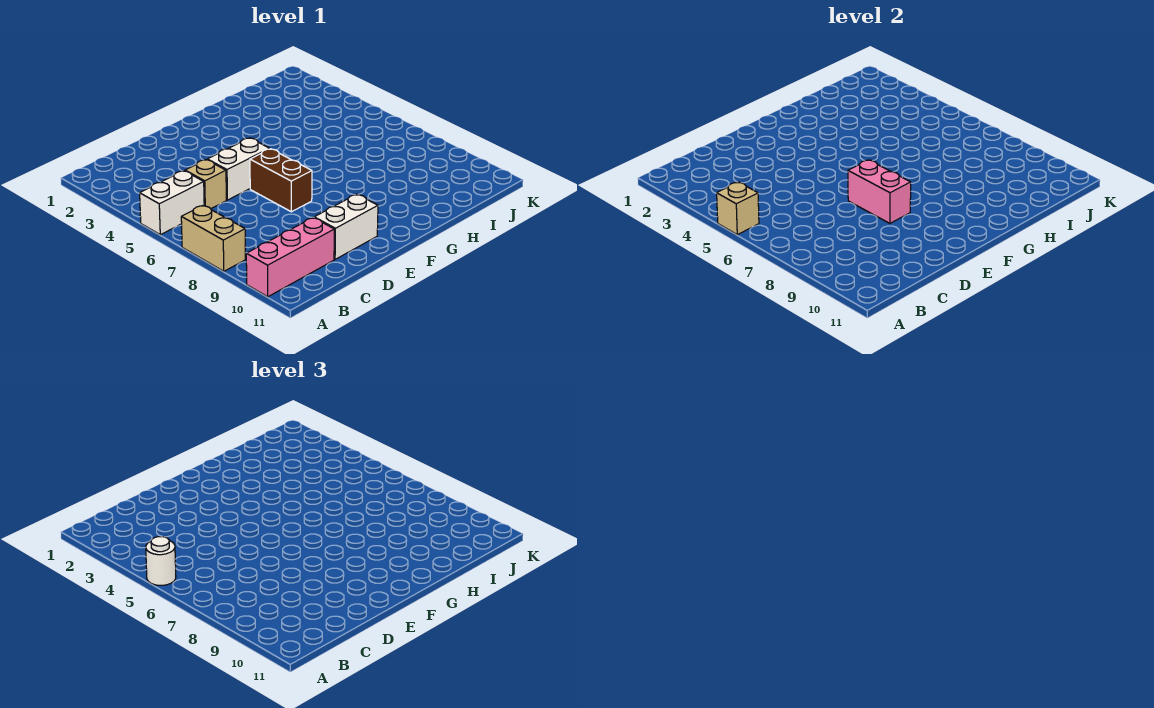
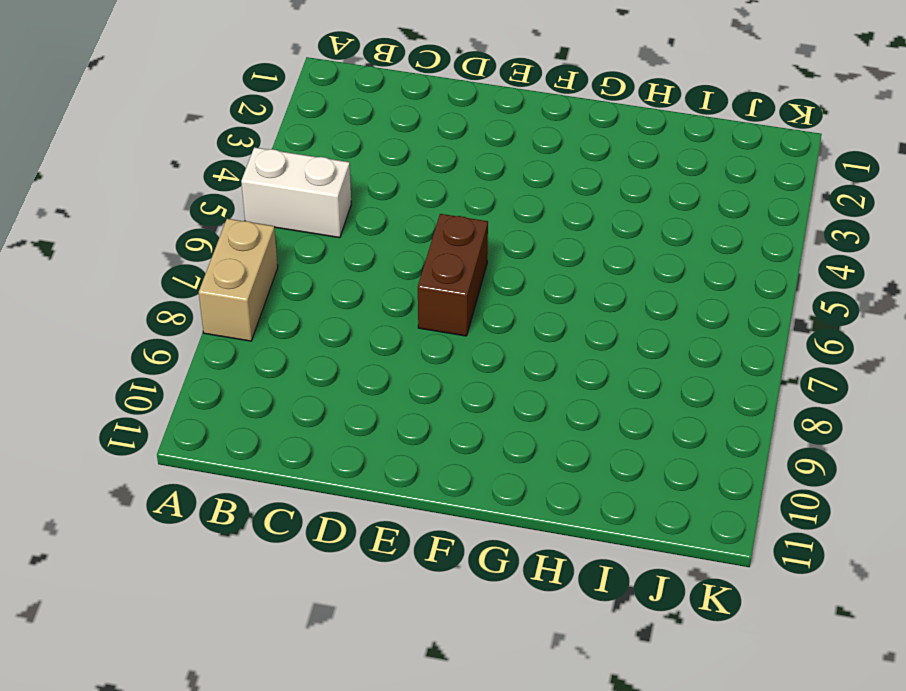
none -> pink brick A10:C10 level 1
none -> tan brick C5 level 1

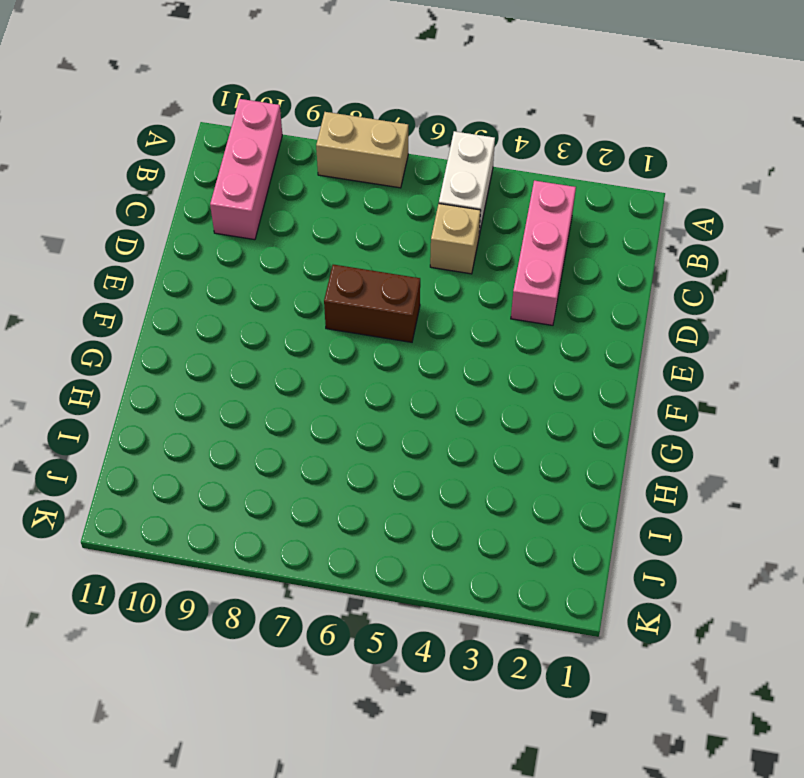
pink brick B3:D3 level 1 -> none
none -> white brick D5:E5 level 1
none -> white brick D10:E10 level 1

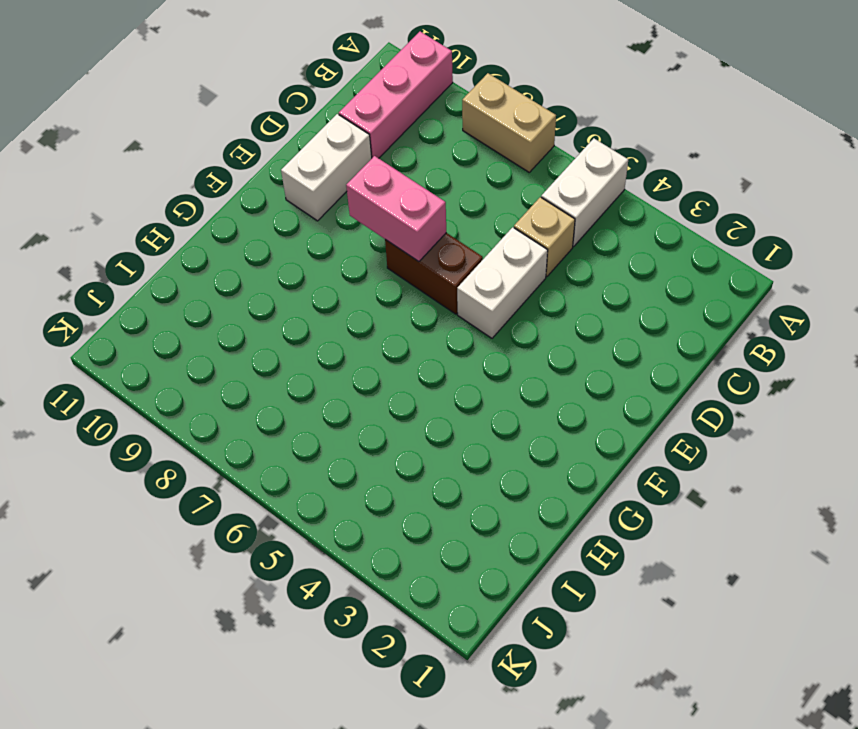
none -> tan brick A5 level 2
none -> white round brick A5 level 3

